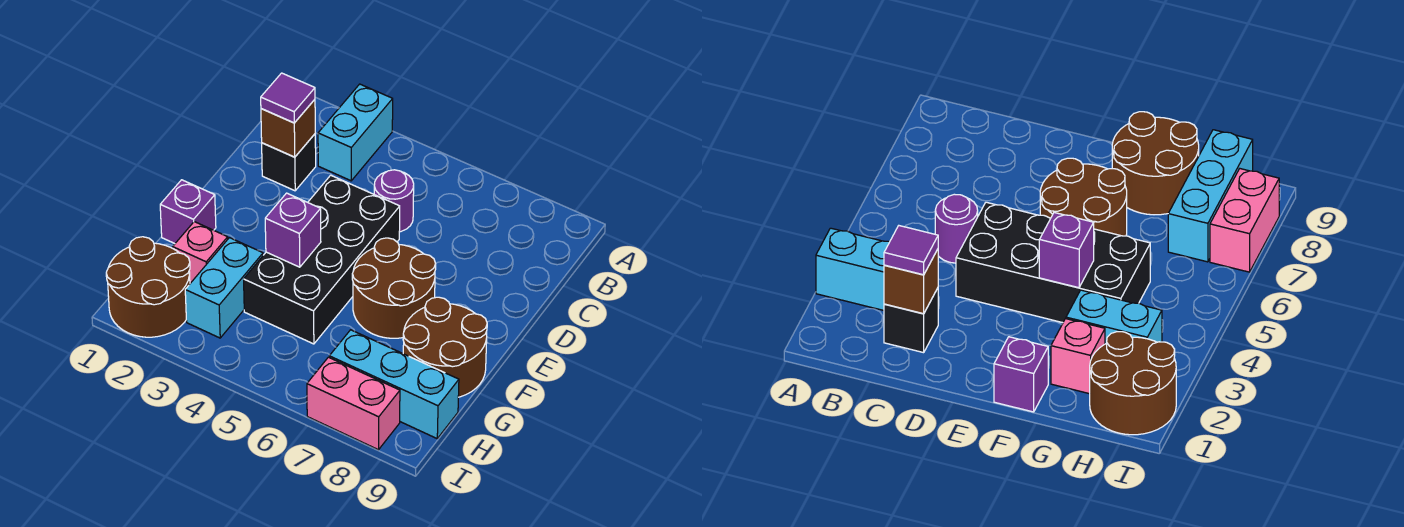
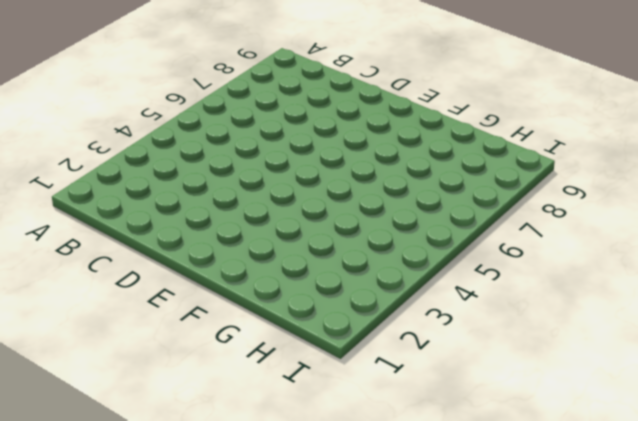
none -> cyan brick A3:B3 level 1
none -> black brick C2 level 1
none -> purple round brick C5 level 1

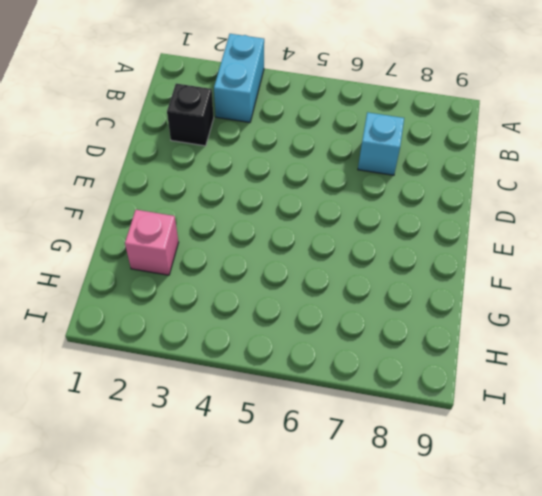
cyan brick C7 level 1 -> none
none -> purple round brick C5 level 1
none -> black brick D4:G5 level 1
none -> brown round brick E6:F7 level 1

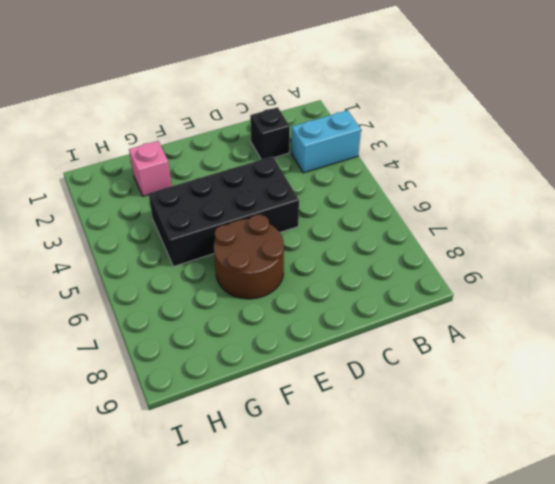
none -> purple round brick C5 level 1
none -> purple brick F1 level 1
none -> brown round brick F8:G9 level 1

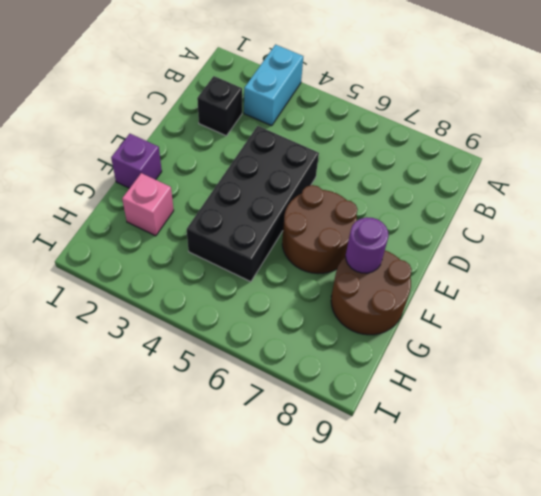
purple round brick F8 level 2 -> purple round brick C5 level 1
none -> cyan brick G3:H3 level 1
none -> brown round brick H1:I2 level 1
none -> cyan brick H7:H9 level 1

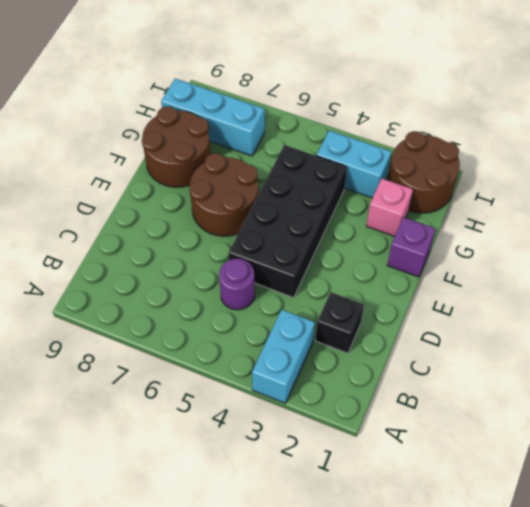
cyan brick H3:H4 level 1 -> cyan brick G3:H3 level 1
none -> pink brick I7:I8 level 1
none -> brown brick C2 level 2
none -> purple brick F4 level 2

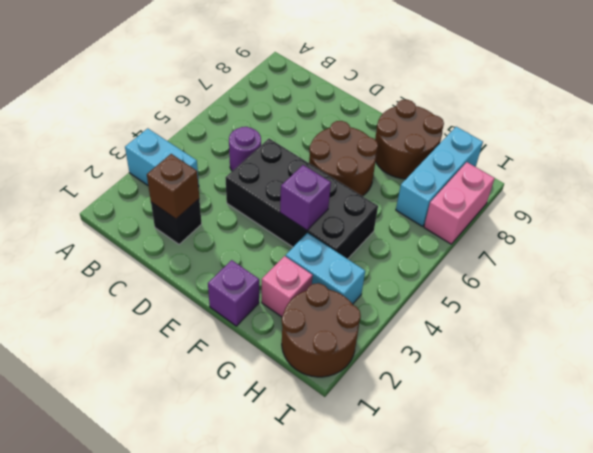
none -> purple tile C2 level 3

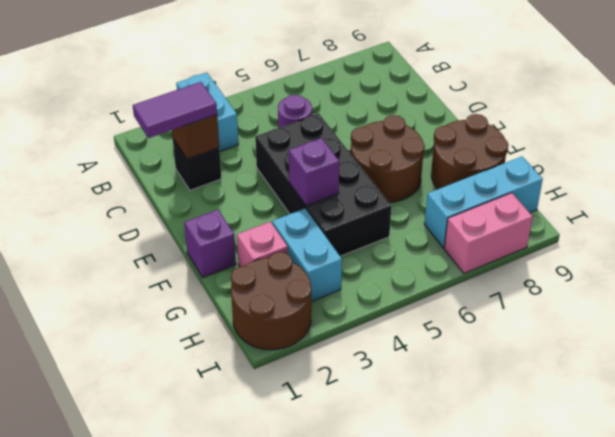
purple tile C1:C2 level 3 -> purple tile C2 level 3

